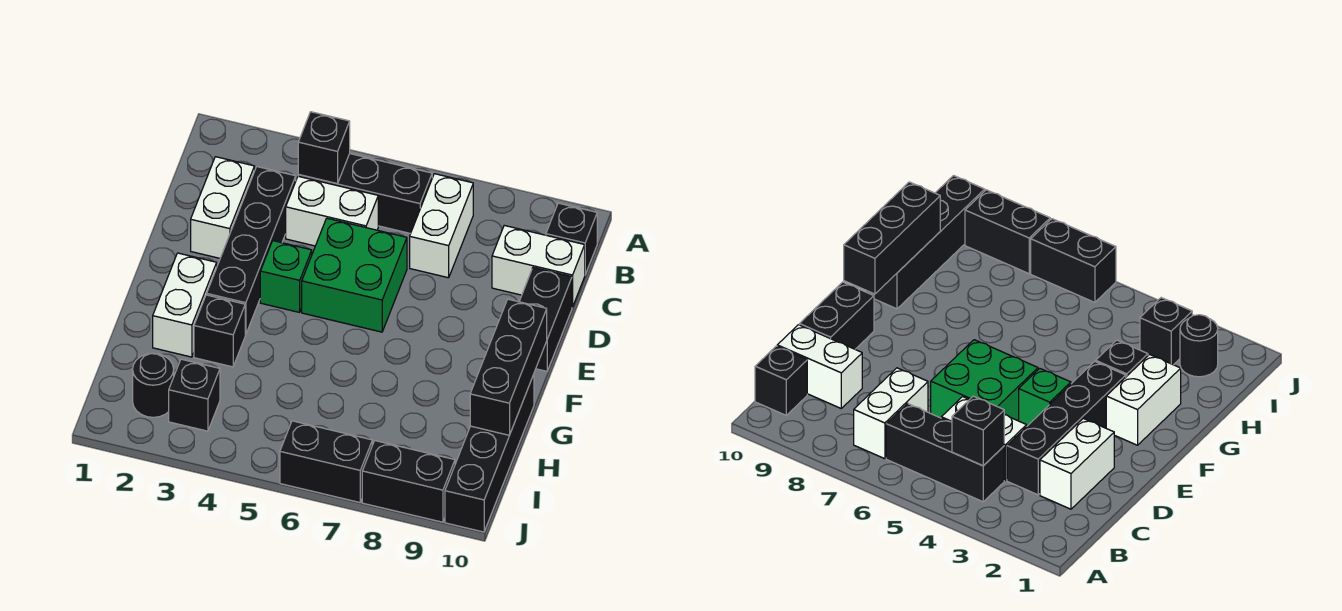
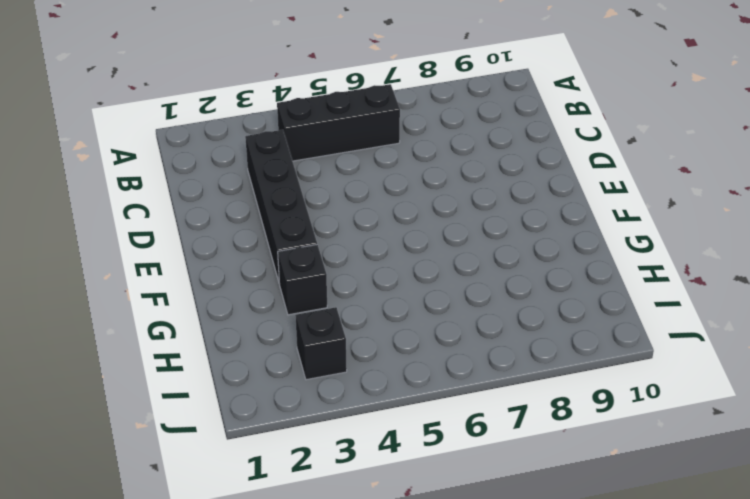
none -> white brick B7:C7 level 1
none -> black brick B10 level 1
none -> white brick C2:D2 level 1

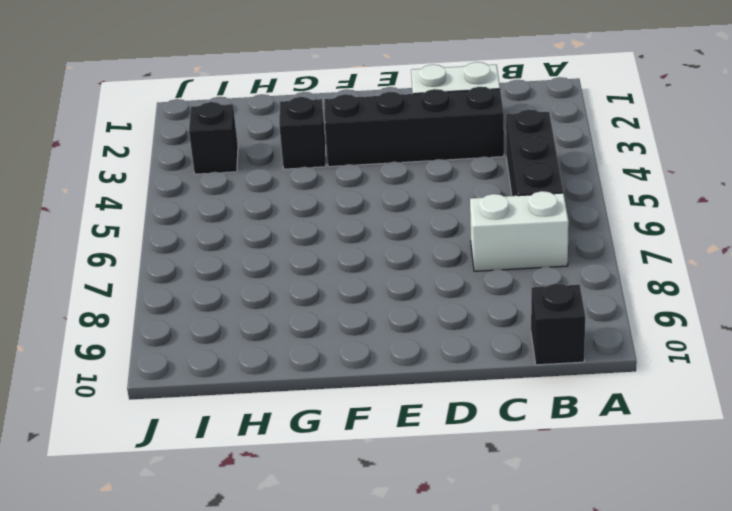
none -> white brick C4:C5 level 1
none -> white brick C9:C10 level 1
none -> green brick D5:E6 level 1

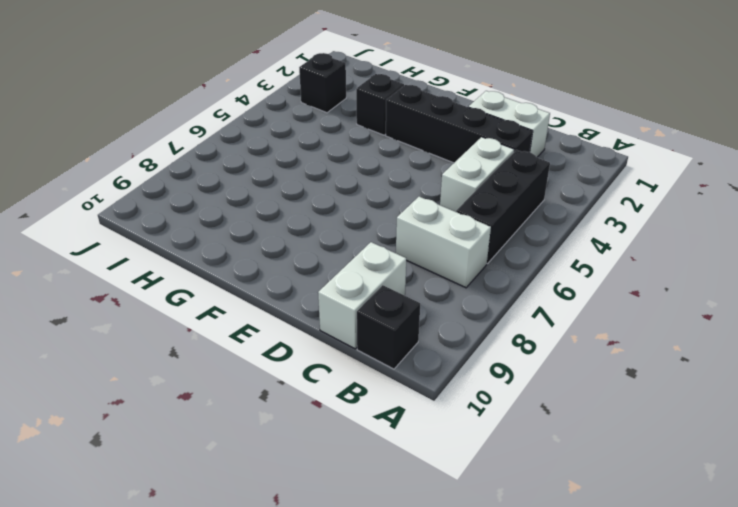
none -> green brick D5:E6 level 1
none -> black brick D10:E10 level 1
none -> green brick E4 level 1

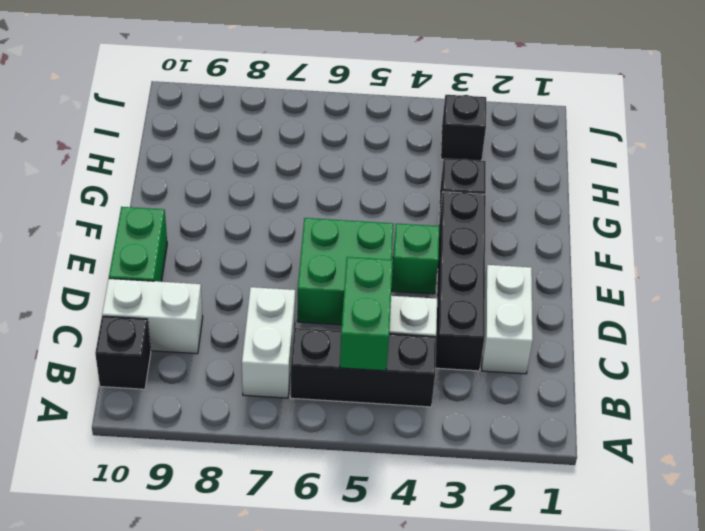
green brick B5:C5 level 2 -> none
green brick D10:E10 level 1 -> black brick D10:E10 level 1
none -> white brick F2:G2 level 1
none -> black brick G10:J10 level 1
none -> black round brick I2 level 1

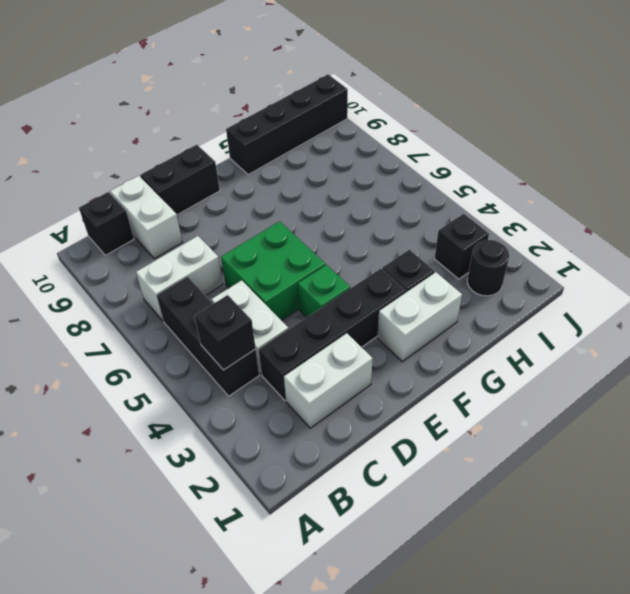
none -> black brick J6:J7 level 1
none -> black brick J8:J9 level 1
none -> black brick F10:H10 level 2

